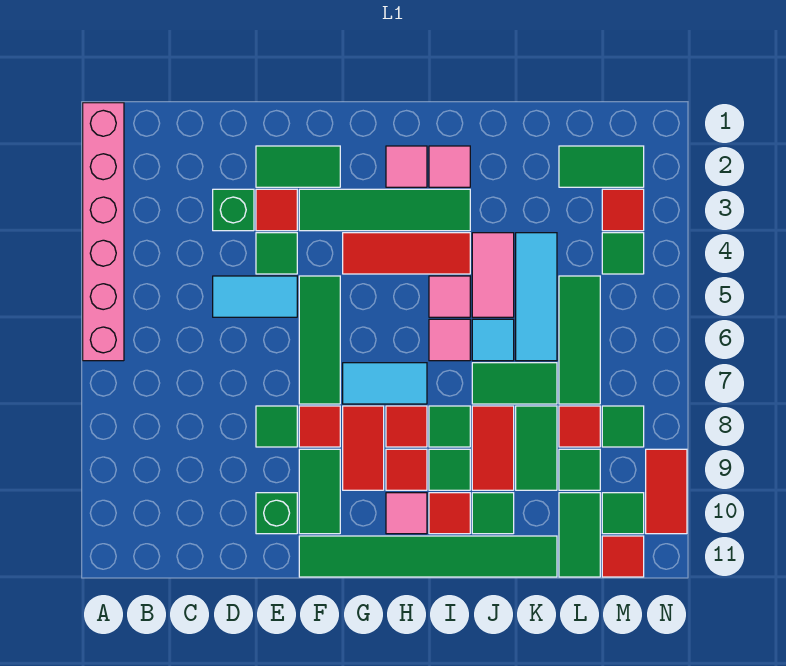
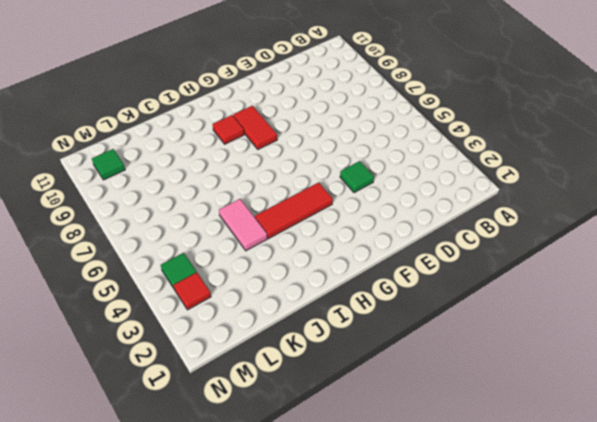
none -> pink brick A1:A6 level 1
none -> green brick D3 level 1
none -> cyan tile D5:E5 level 1
none -> green tile E2:F2 level 1

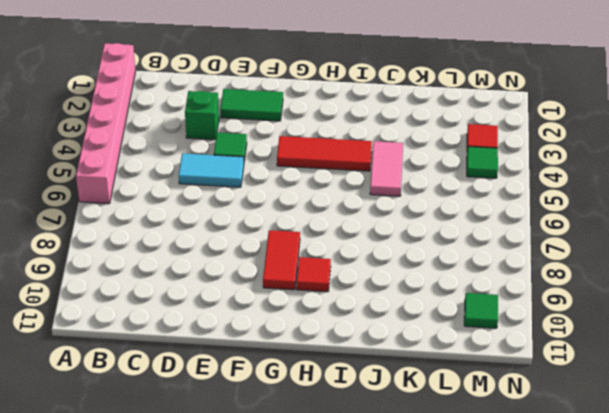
none -> red tile E3 level 1
none -> green tile E8 level 1
none -> green brick E10 level 1
none -> green tile F3:I3 level 1

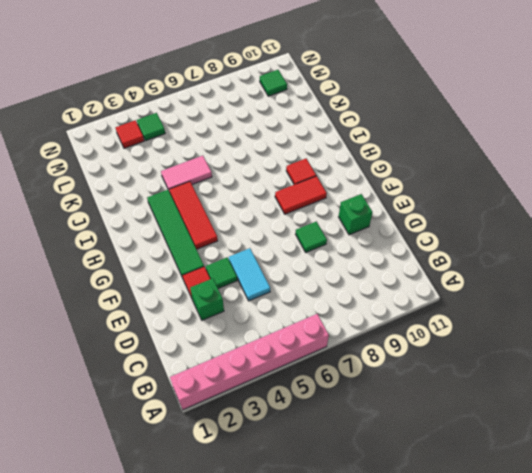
none -> green tile E2:F2 level 1
none -> green tile F5:F7 level 1
none -> red tile F8 level 1
none -> green tile F9:F10 level 1

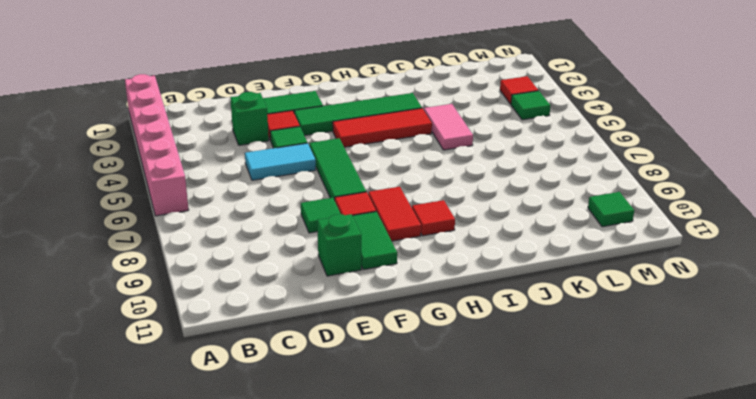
none -> green tile F11:K11 level 1
none -> cyan tile G7:H7 level 1
none -> pink tile H2 level 1
none -> red tile H8 level 1

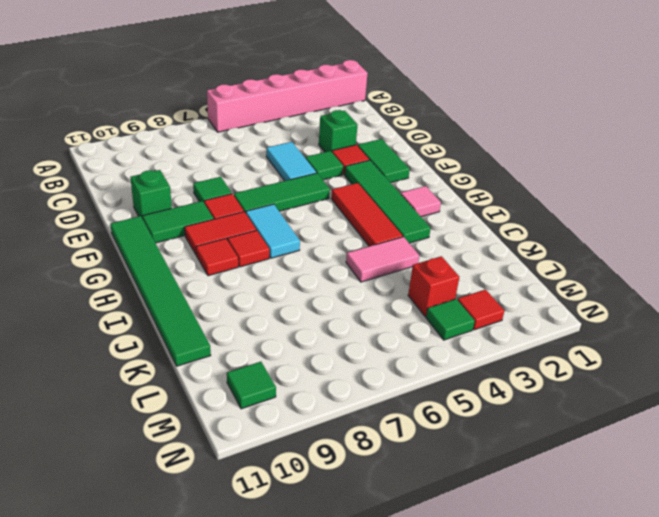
red brick L4 level 1 -> none
none -> pink tile H10 level 1
none -> pink tile I2 level 1
none -> pink tile I5 level 1
none -> pink tile I6 level 1

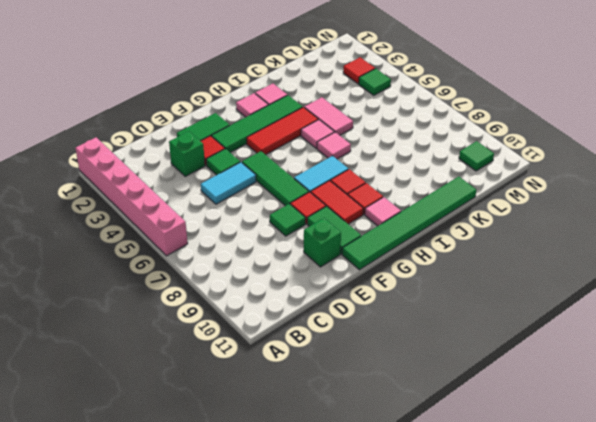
none -> green tile I8 level 1
none -> green tile I9 level 1
none -> red tile I10 level 1
none -> cyan tile J6 level 1

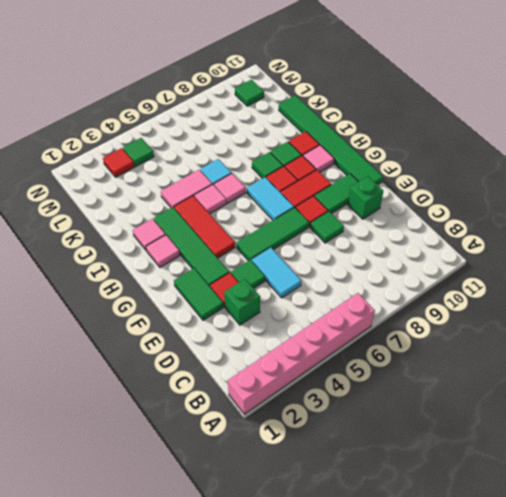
none -> green tile J7:K7 level 1
none -> red tile J8:J9 level 1
none -> green tile J10 level 1
none -> cyan tile K4:K6 level 1

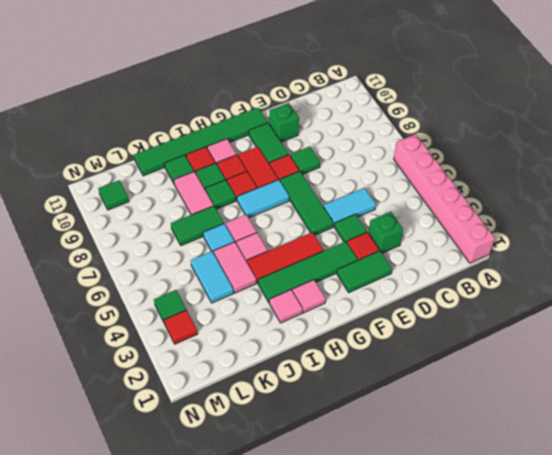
pink tile J8:J9 level 1 -> red tile J8:J9 level 1
cyan tile K4:K5 level 1 -> cyan tile K4:K6 level 1
none -> green tile K8:K9 level 1
none -> green tile L2:M2 level 1
none -> green tile L5:L7 level 1
none -> red tile L8 level 1

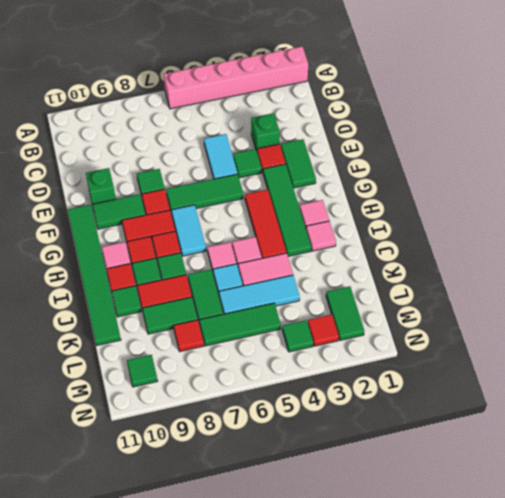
none -> green tile L9 level 1
none -> green tile L10:L11 level 1
none -> green tile M8 level 1
none -> red tile M11 level 1

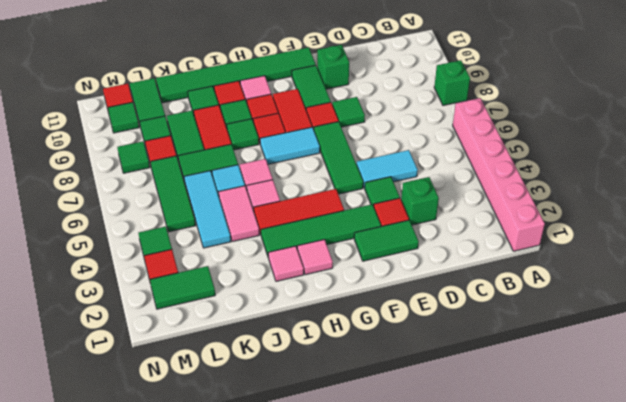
green brick A8 level 1 -> none
none -> red tile N9:N10 level 1

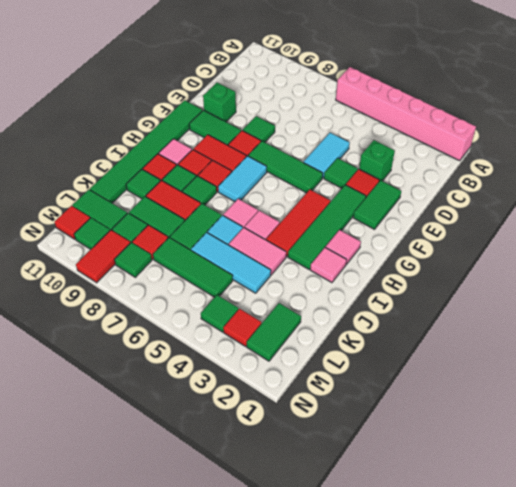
red tile M9:N9 level 1 -> red tile N9:N10 level 1

